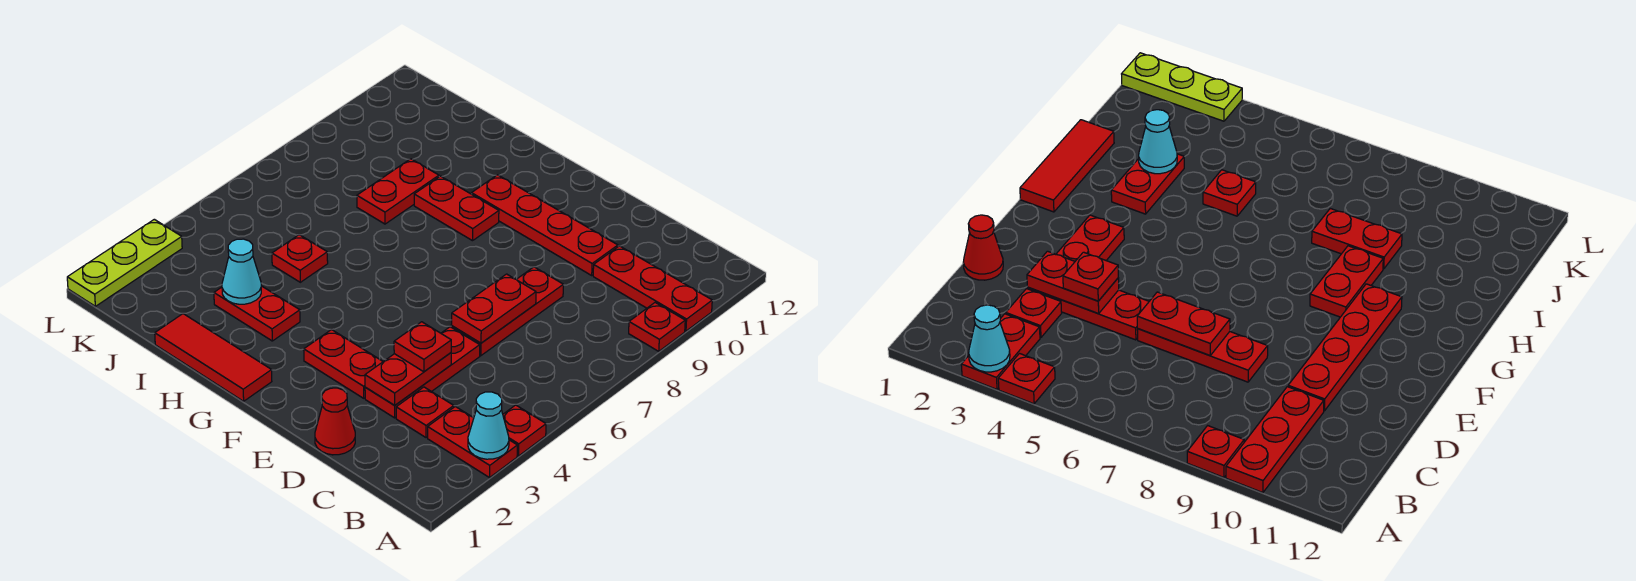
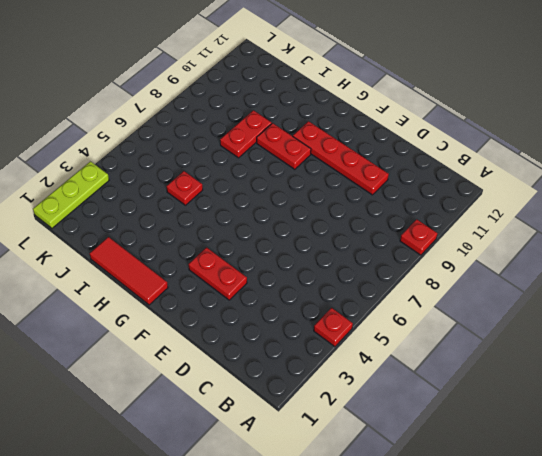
none -> red plate A3:B3 level 1
none -> red plate A10:C10 level 1
none -> red plate C3 level 1

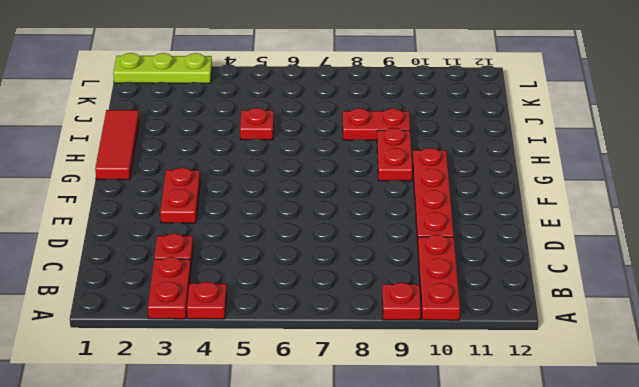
none -> red cone D1 level 1
none -> red plate D3:D5 level 1
none -> red plate D6:D8 level 1

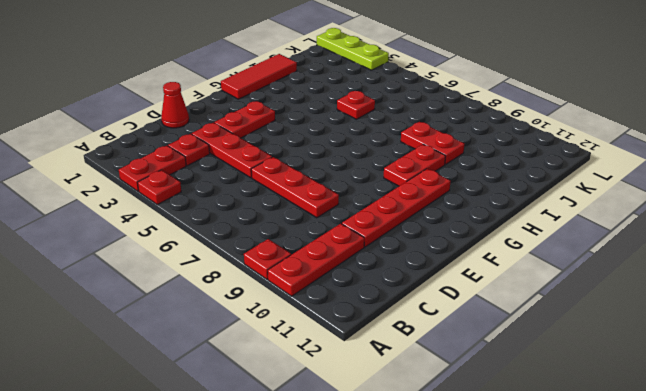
none -> red plate H3:I3 level 1
none -> cyan cone A3 level 2
none -> red plate D3:D4 level 2

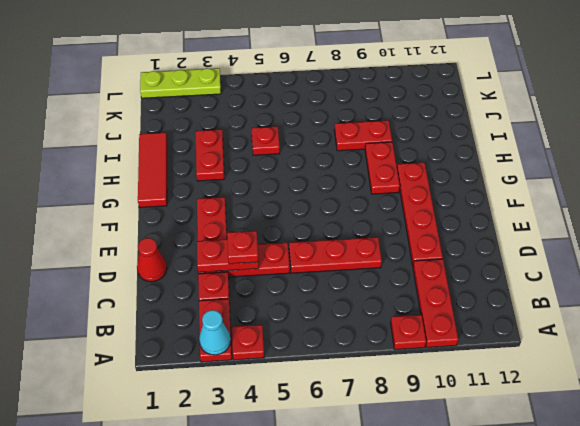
none -> red plate D6:D7 level 2
none -> cyan cone I3 level 2

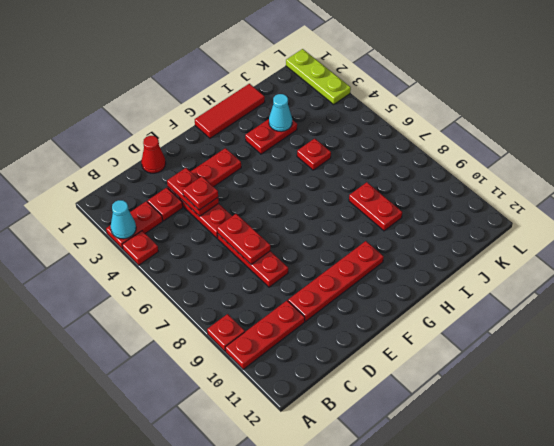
none -> red plate G9:H9 level 1

